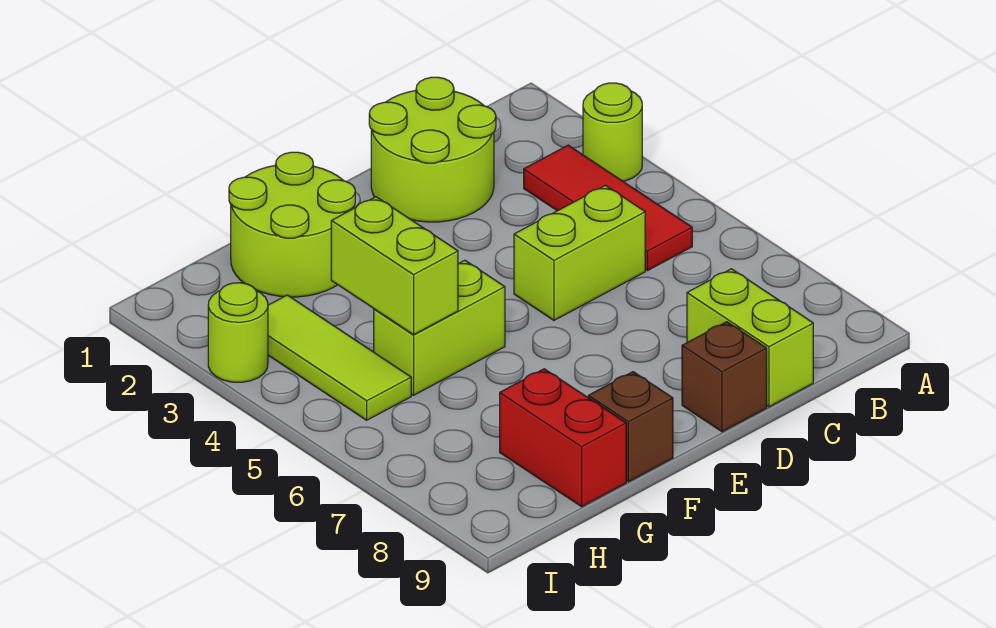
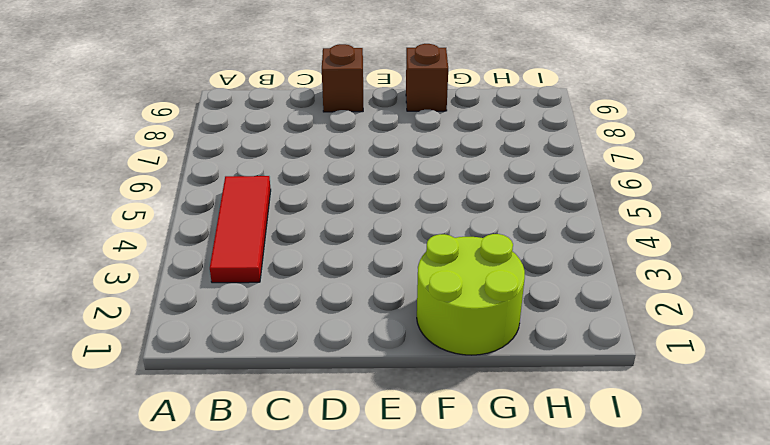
none -> lime round brick A3 level 1
none -> lime round brick C1:D2 level 1
none -> lime brick C5:D5 level 1

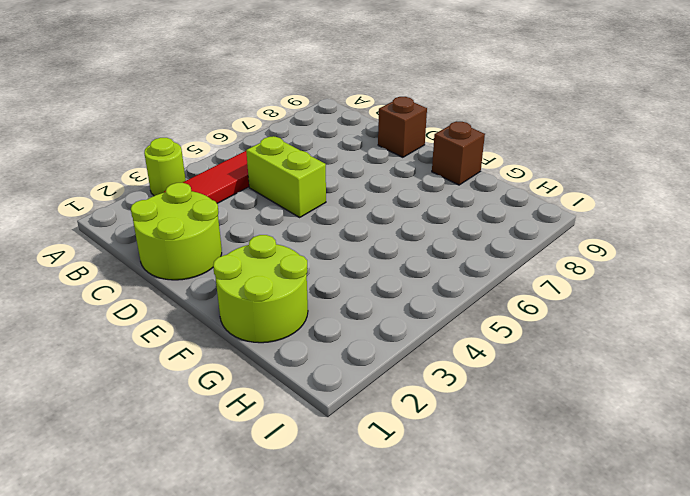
none -> lime brick C8:C9 level 1
none -> lime brick F5:G5 level 1
none -> red brick G8:G9 level 1

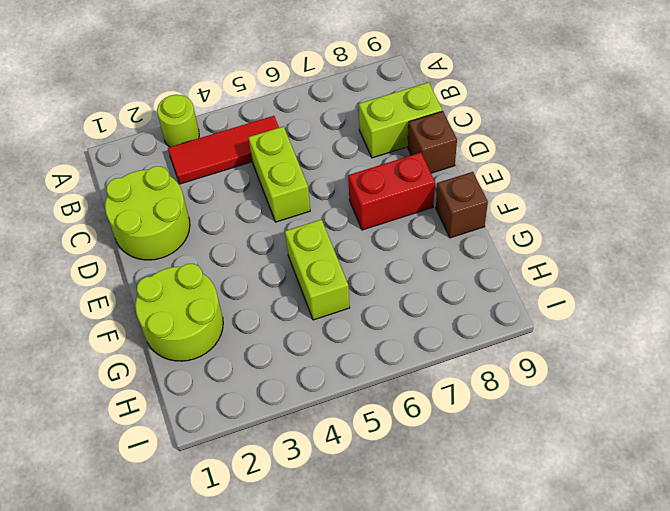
red brick E7:E8 level 1 -> red brick G8:G9 level 1
none -> lime tile H3:H5 level 1
none -> lime round brick I3 level 1
none -> lime brick G4:G5 level 2

